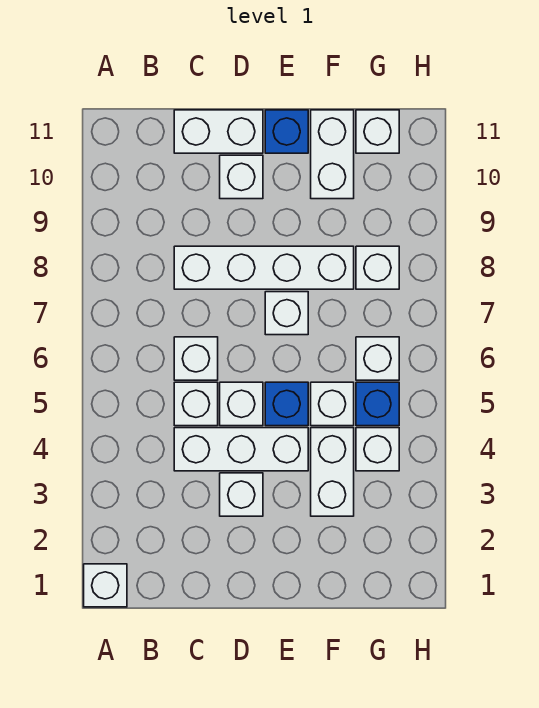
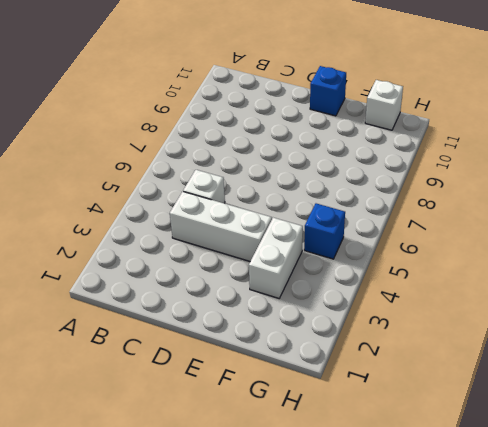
none -> white brick A1 level 1
none -> white brick C6 level 1
none -> white brick C8:F8 level 1

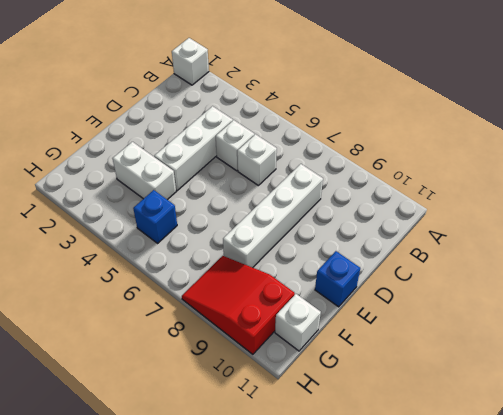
red slope G8:H10 level 1 top 10 -> white brick G8 level 1
none -> white brick C11:D11 level 1
none -> white brick D3 level 1
none -> white brick D5 level 1

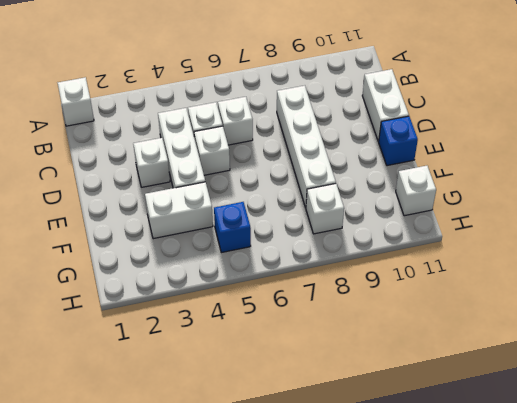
none -> white brick D10 level 1
none -> blue brick E5 level 1
none -> white brick E7 level 1

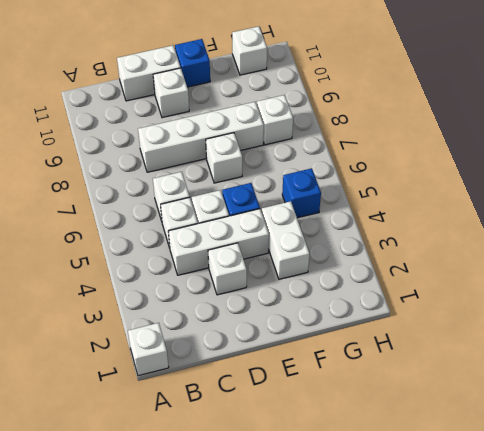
none -> white brick F5 level 1
none -> white brick F10:F11 level 1
none -> white brick G4 level 1

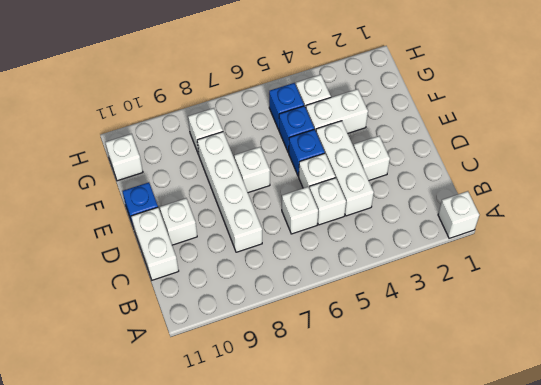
blue brick F5 level 1 -> white brick F5 level 1
none -> white brick F10:F11 level 1
none -> white brick G6 level 1

